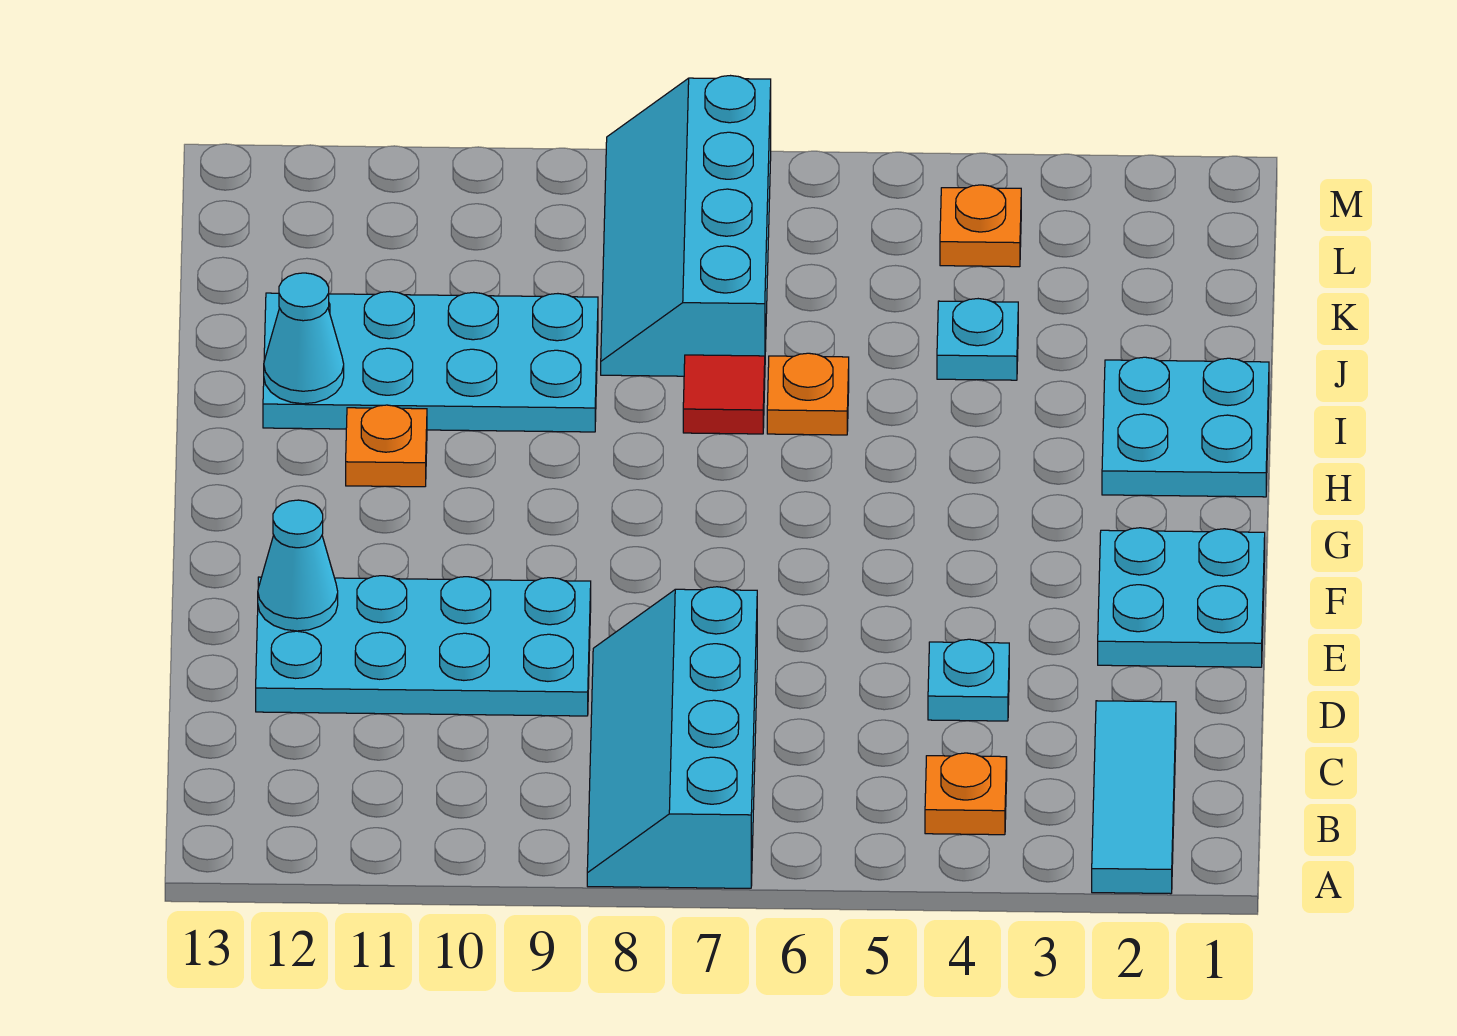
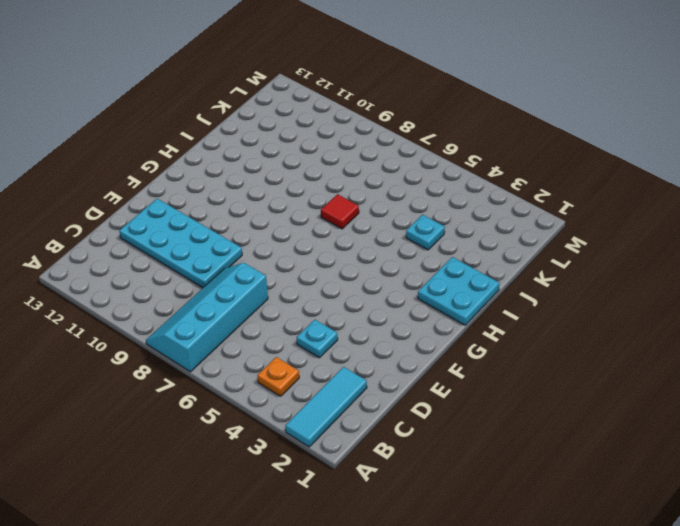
none -> cyan plate E1:F2 level 1
none -> orange plate H11 level 1
none -> orange plate I6 level 1

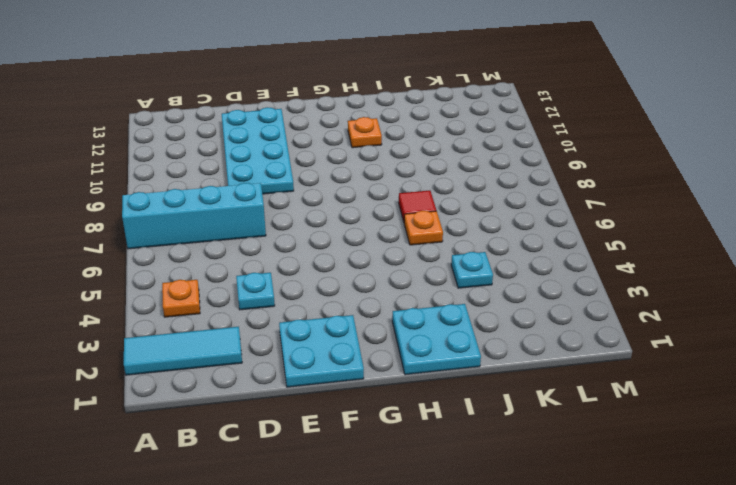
none -> cyan plate I9:J12 level 1
none -> cyan slope J7:M8 level 1 top 7
none -> orange plate L4 level 1

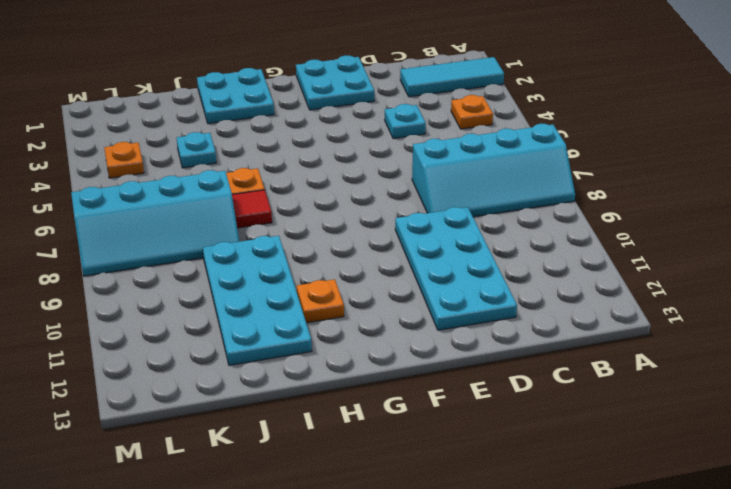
none -> cyan cone E12 level 2
none -> cyan cone I12 level 2

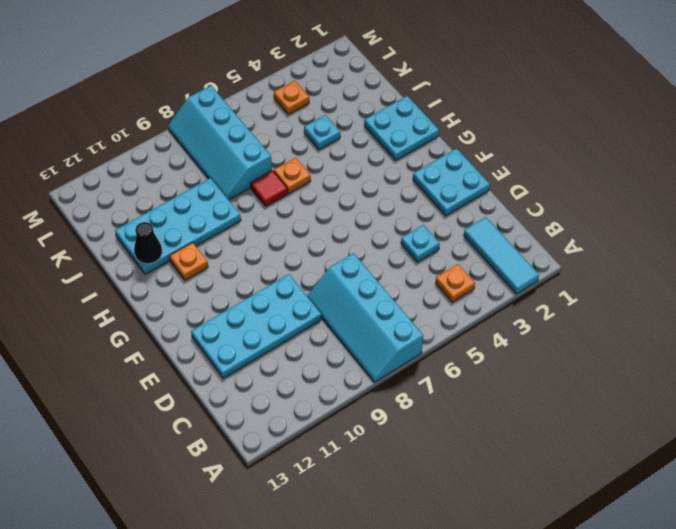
black cone I12 level 2 -> cyan cone I12 level 2
none -> cyan cone E12 level 2

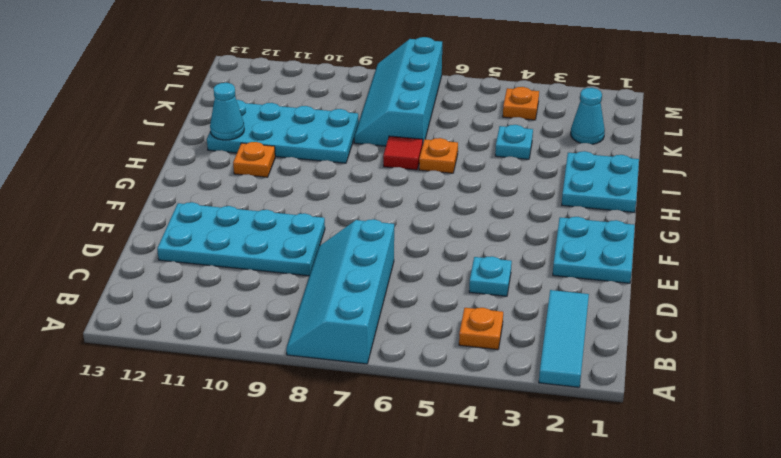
cyan cone K2 level 1 -> cyan cone E12 level 2

